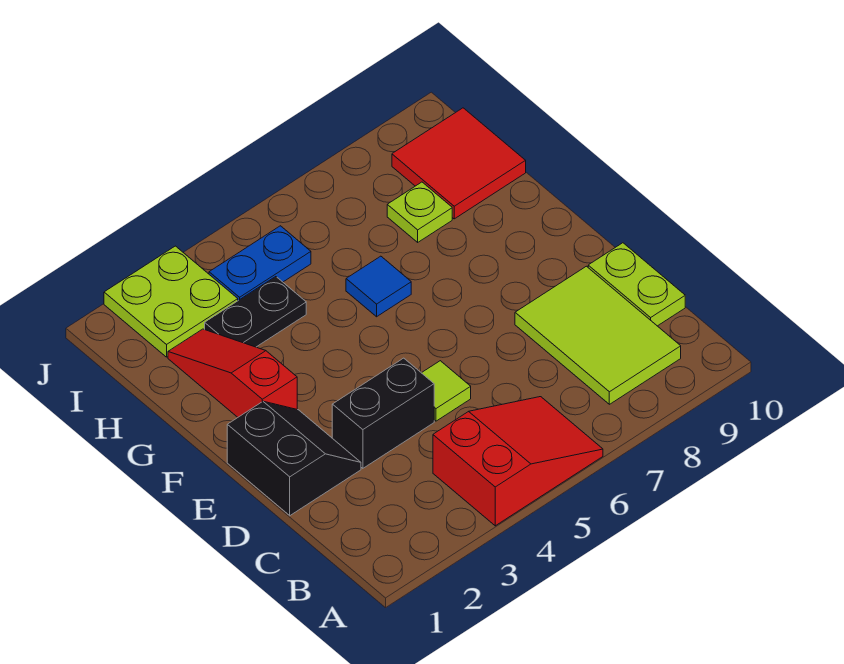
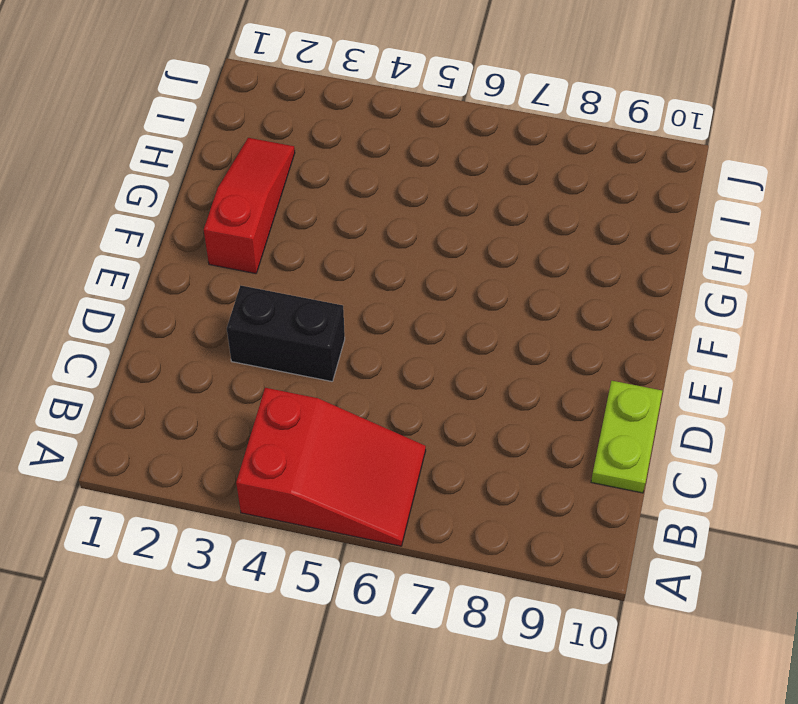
none -> lime tile B8:D9 level 1
none -> black slope D1:E2 level 1 top 1
none -> lime tile D5 level 1

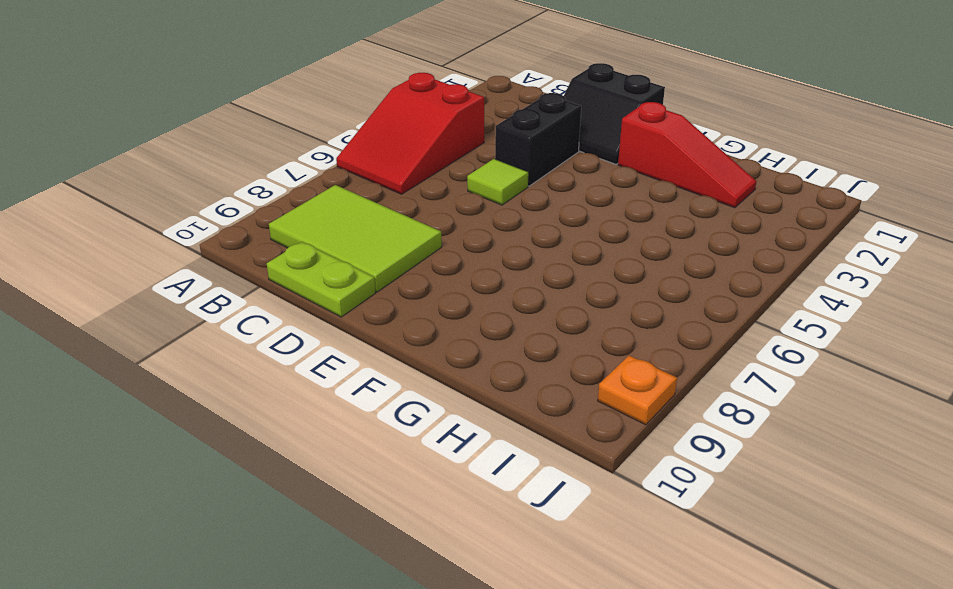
orange plate J9 level 1 -> none
none -> blue tile G6 level 1
none -> black plate H3:H4 level 1
none -> lime plate H8 level 1

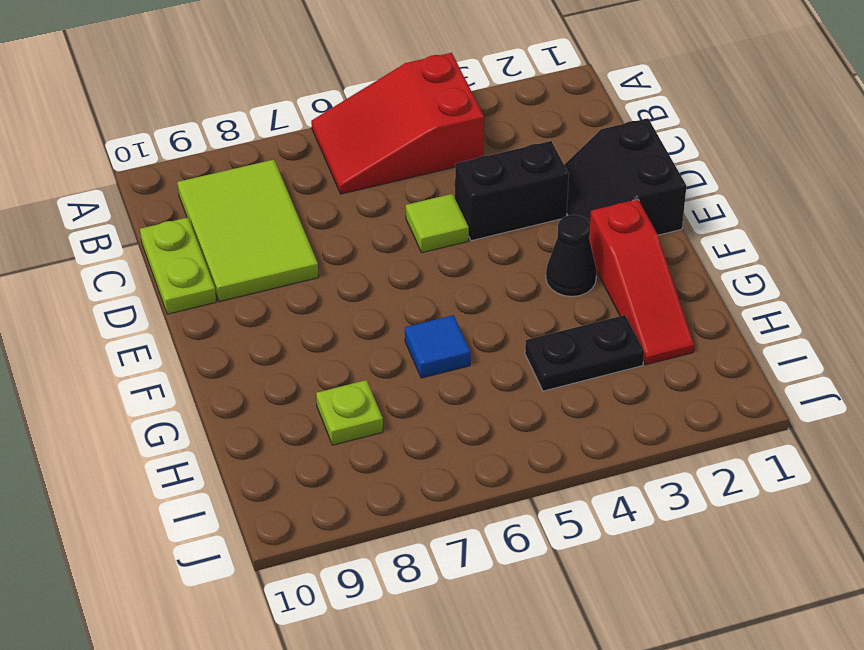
black cone F3 level 1 -> none
none -> red tile H9:I10 level 1
none -> lime plate I2:J3 level 1
none -> blue plate I4:I5 level 1

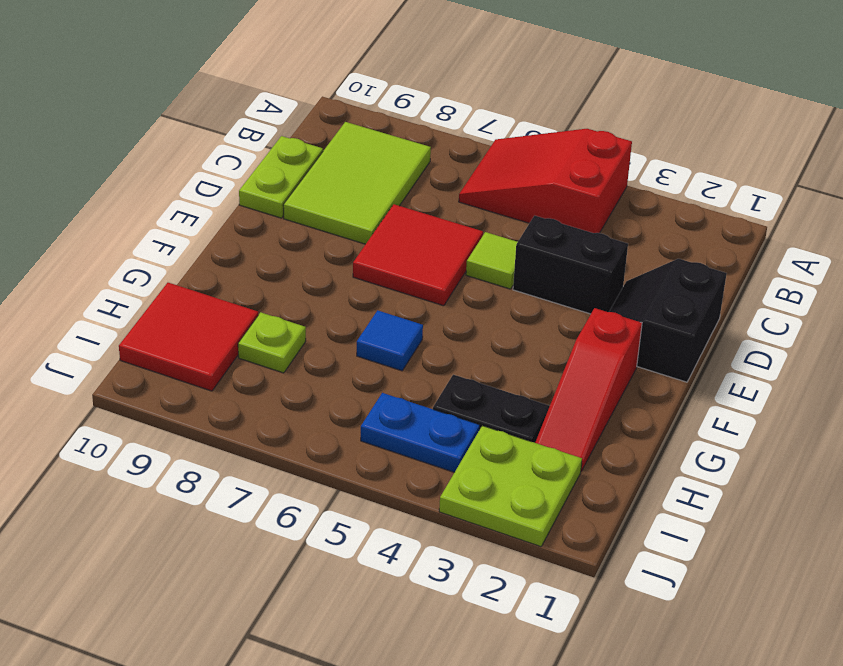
red tile D6:E7 level 1 -> none

